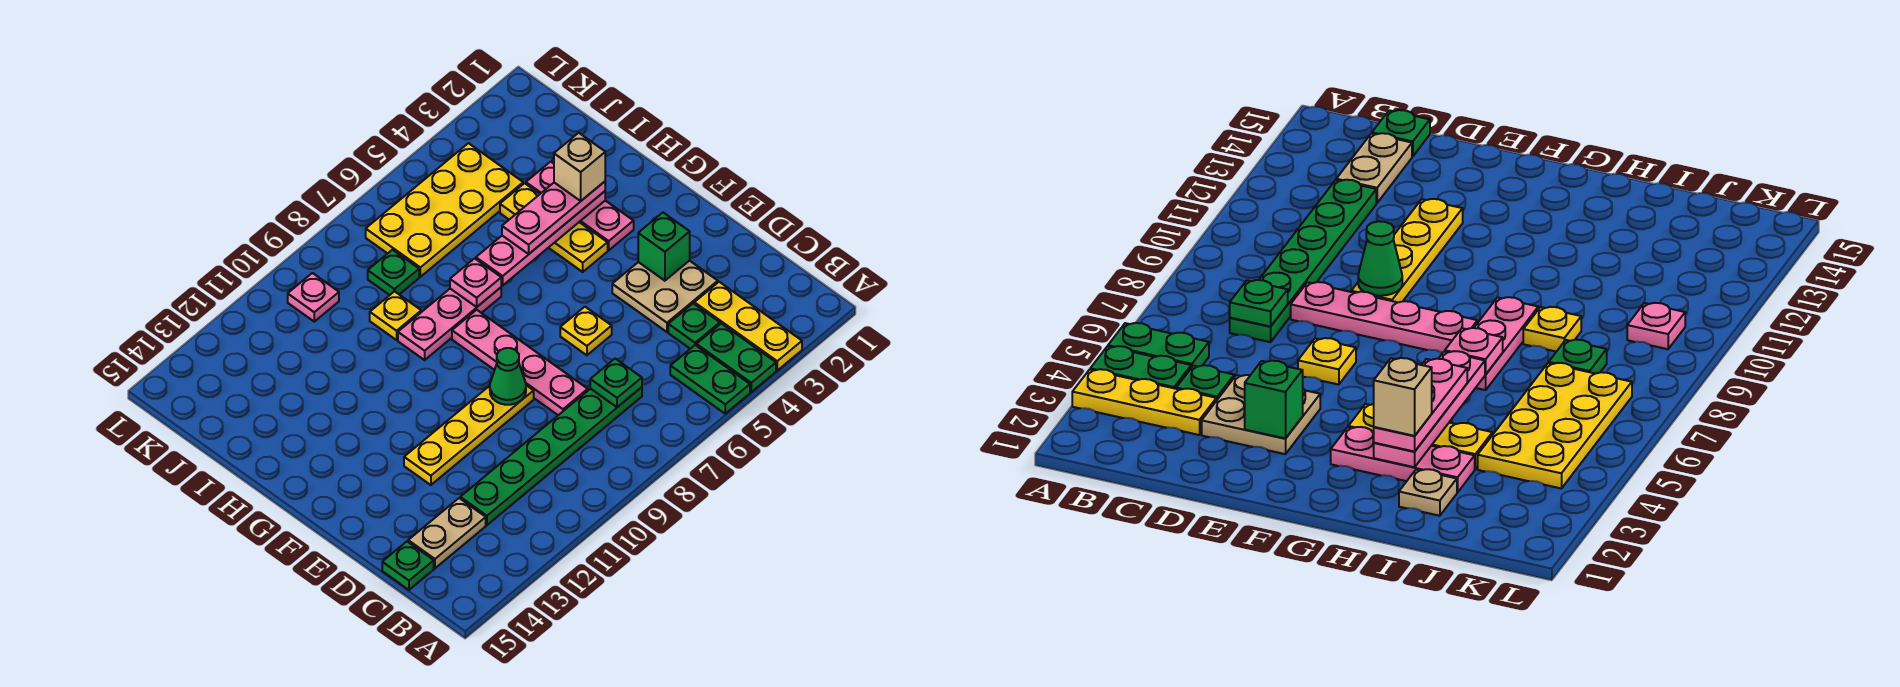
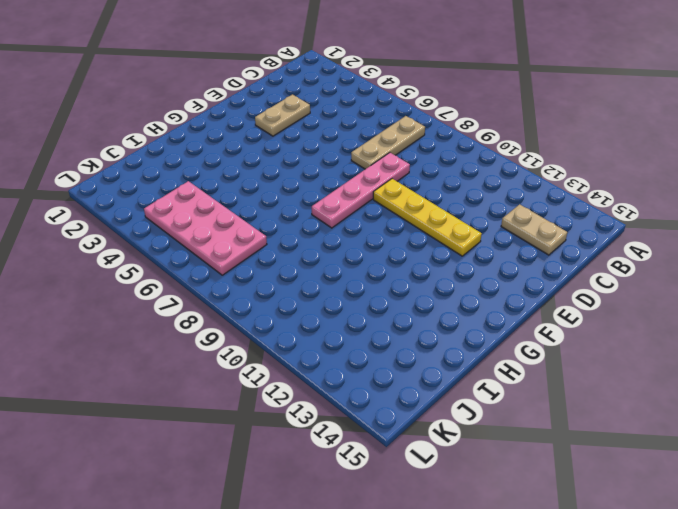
tan plate B7:D7 level 1 -> green plate C7:C12 level 1
tan plate D3:E3 level 1 -> tan plate D3:E4 level 1
pink plate J4:K7 level 1 -> yellow plate J4:K7 level 1
none -> yellow plate A3:C3 level 1
none -> green plate A4:B4 level 1
none -> green plate A5:B5 level 1

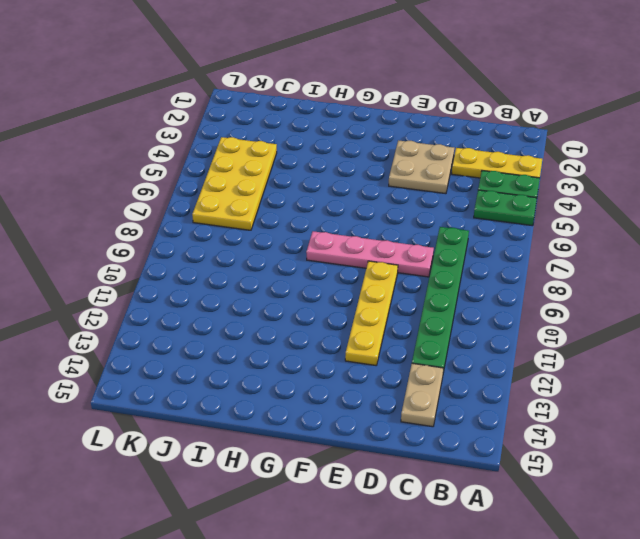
none -> green plate C4 level 1
none -> green plate C15 level 1
none -> yellow plate E6 level 1

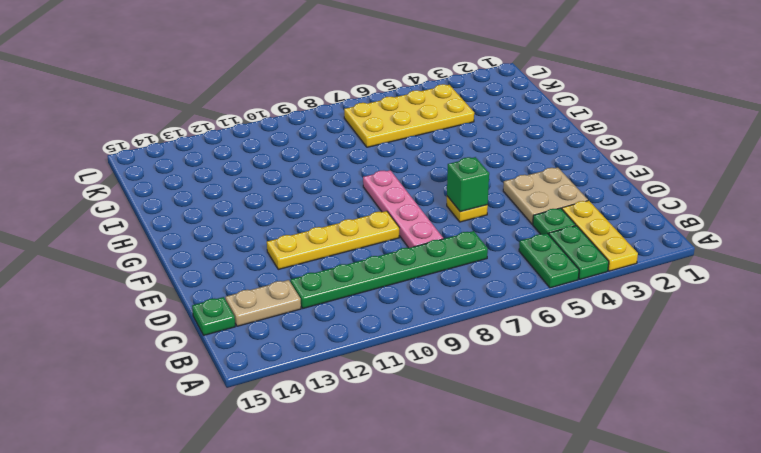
green brick E6 level 2 -> green brick E3 level 2
none -> pink plate G3:I3 level 1
none -> yellow plate G4:I4 level 1
none -> pink plate H7:H9 level 1

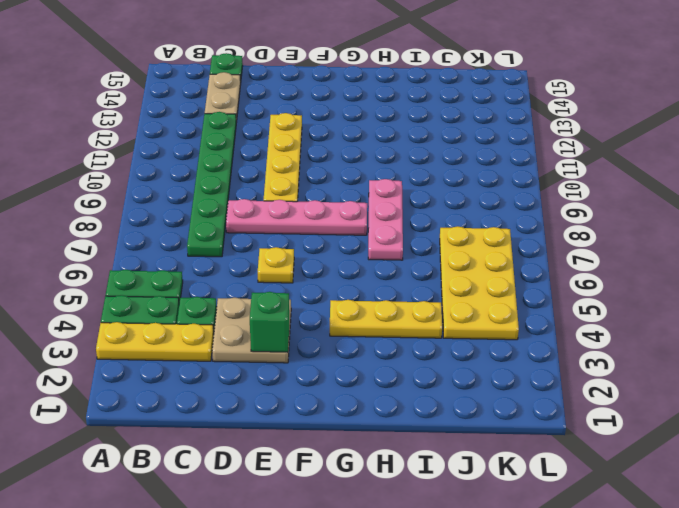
none -> pink plate G3:I3 level 1
none -> tan plate I2 level 1
none -> yellow plate I9 level 1

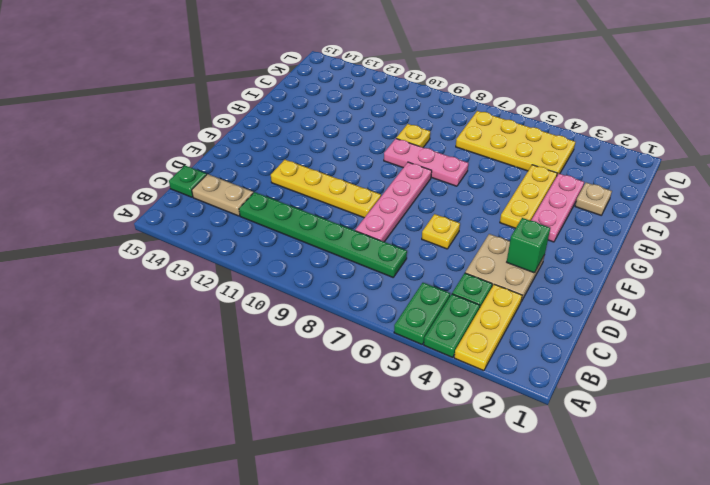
none -> green plate J8 level 1
none -> pink plate K10 level 1
none -> green plate C7 level 2

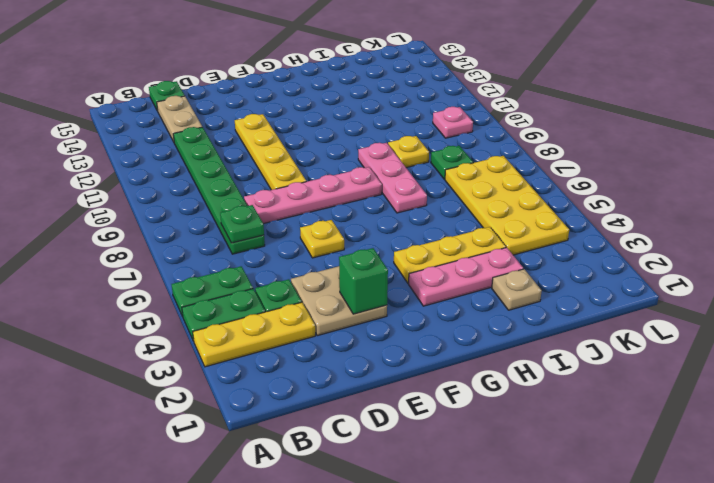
none -> green cone E9 level 2
none -> pink plate H3:H6 level 2
none -> pink plate H7 level 2

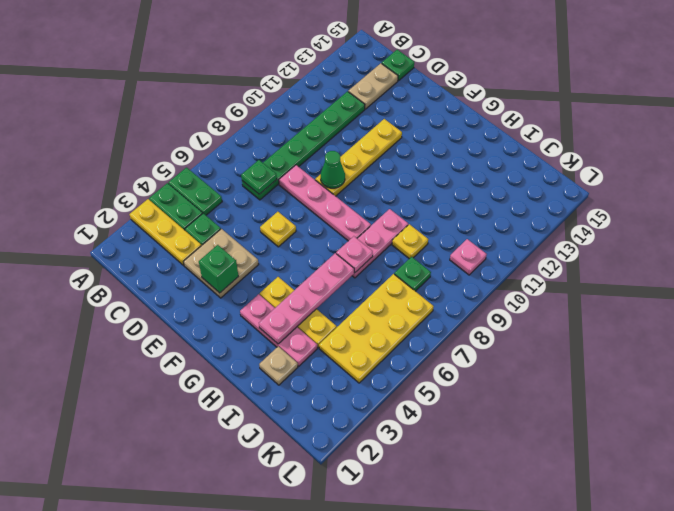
none -> pink plate H3:H5 level 3
none -> tan brick H3 level 4

